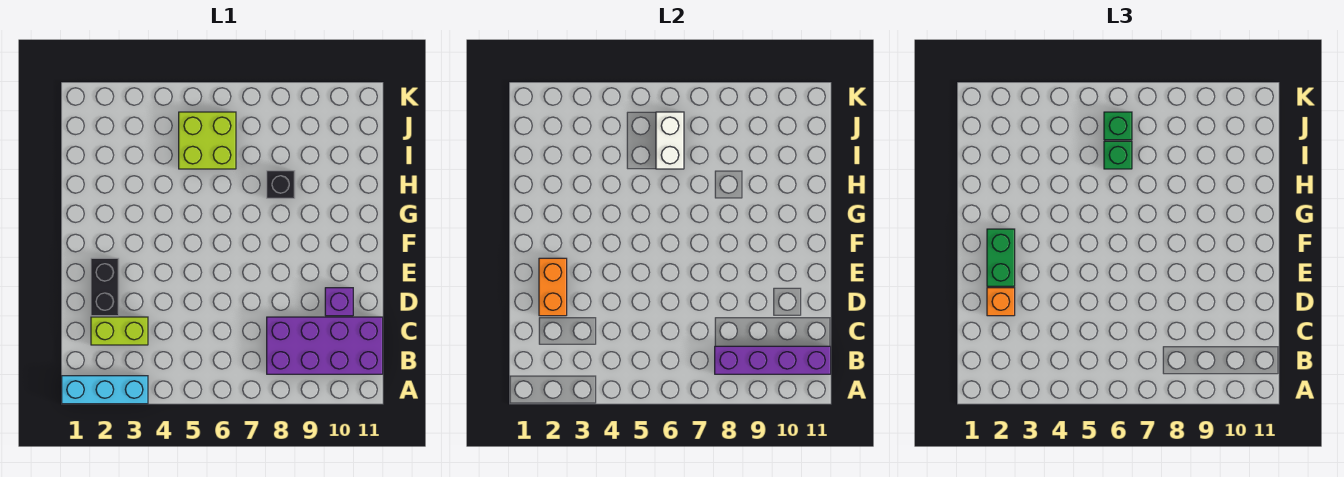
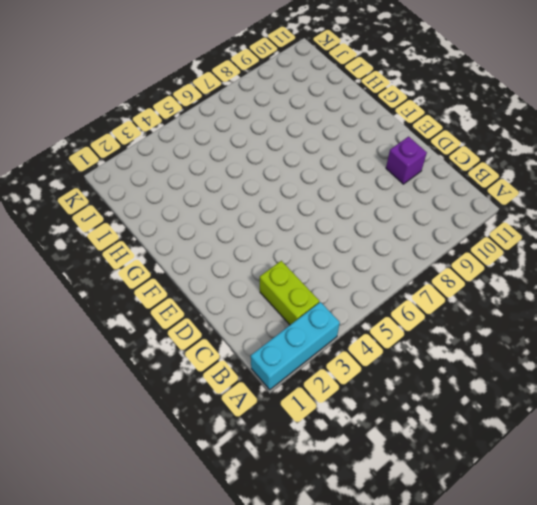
lime brick B3:C3 level 1 -> lime brick C2:C3 level 1
none -> purple brick B8:C11 level 1
none -> black brick D2:E2 level 1
none -> black brick H8 level 1

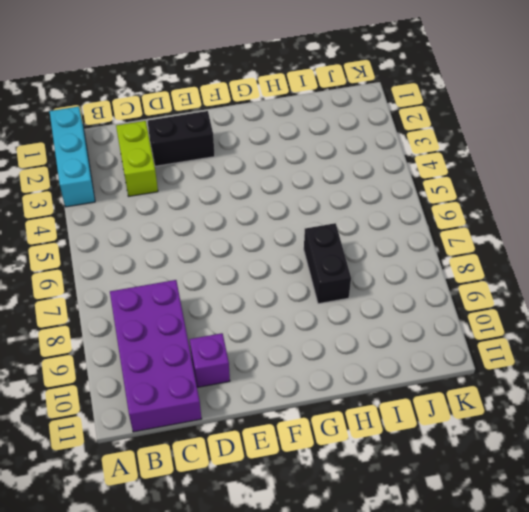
black brick H7:H8 level 1 -> black brick H8 level 1
none -> lime brick I5:J6 level 1
none -> purple brick B8:B11 level 2
none -> orange brick D2:E2 level 2

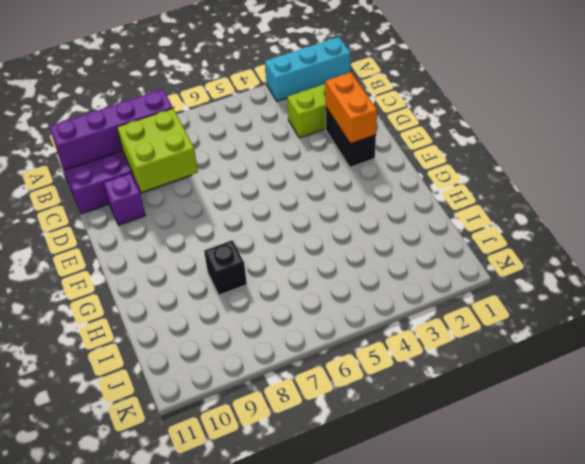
lime brick C8:D9 level 2 -> lime brick I5:J6 level 1
none -> white brick I6:J6 level 2
none -> orange brick D2 level 3
none -> green brick E2:F2 level 3

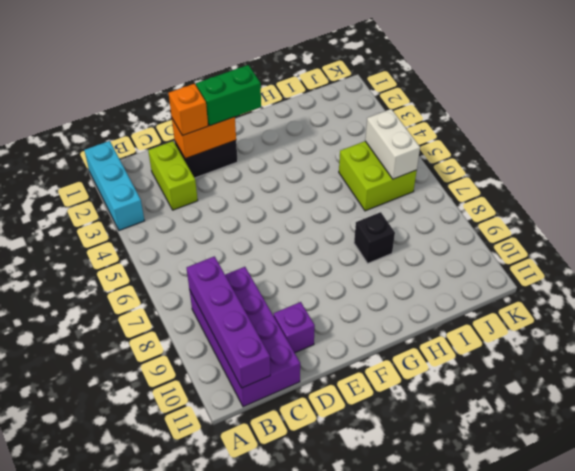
white brick J5:J6 level 2 -> white brick I6:J6 level 2
none -> green brick I6 level 3
none -> green brick J6 level 3

